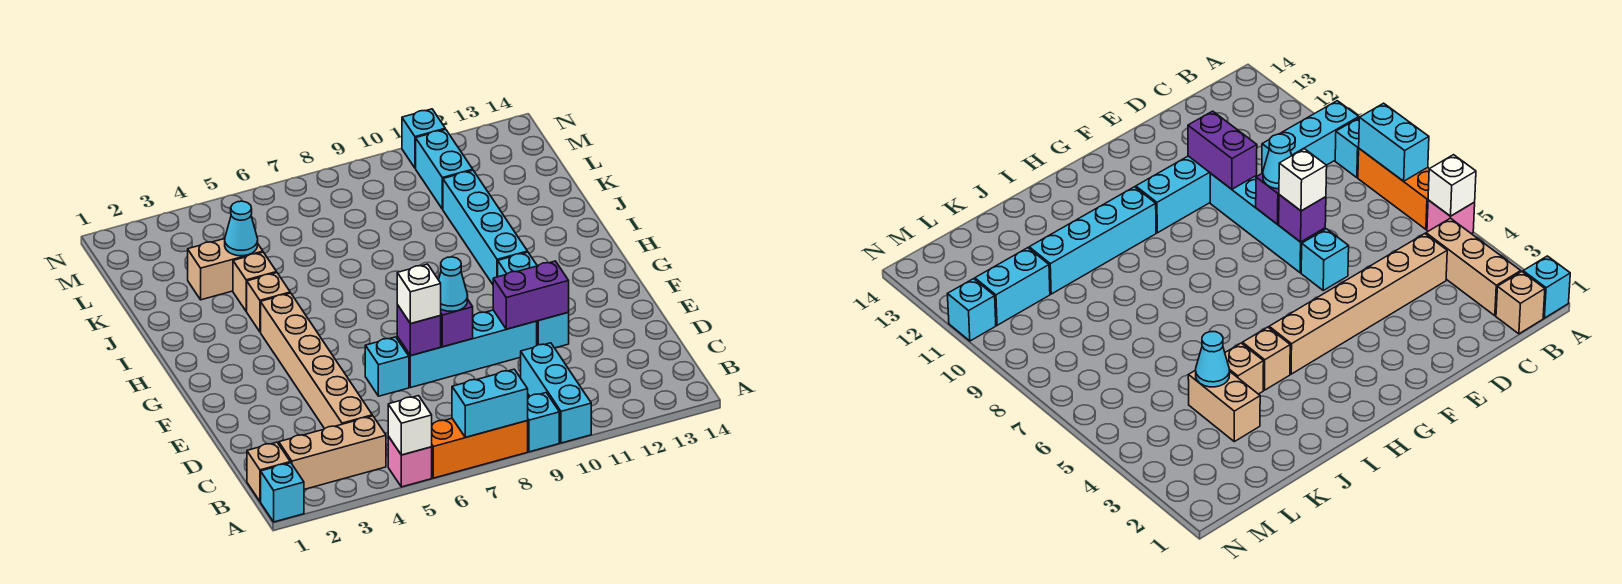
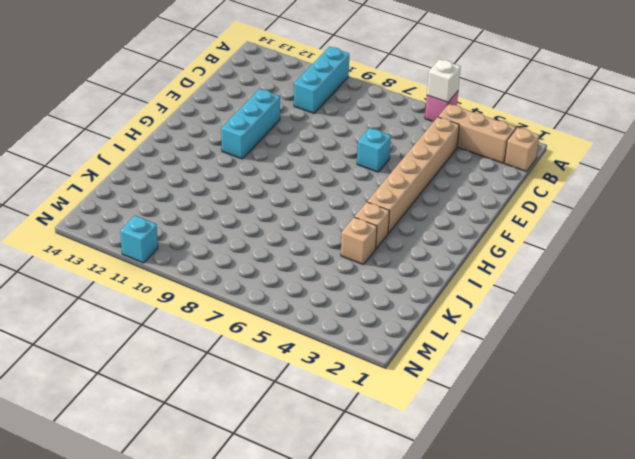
none -> cyan brick A1 level 1
none -> orange brick A6:A8 level 1
none -> cyan brick A9 level 1

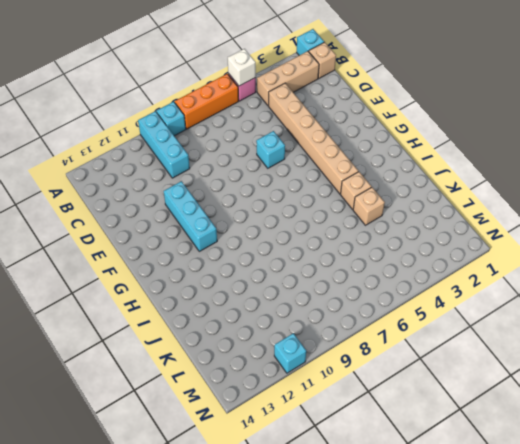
none -> cyan brick E7:E10 level 1
none -> cyan brick H11:K11 level 1
none -> tan brick K3:K4 level 1

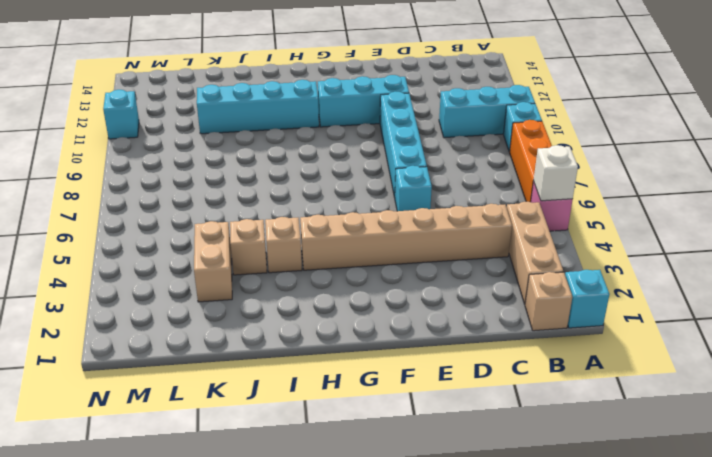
none -> cyan brick L11:M11 level 1
none -> cyan brick A7:A8 level 2
none -> purple brick E7 level 2

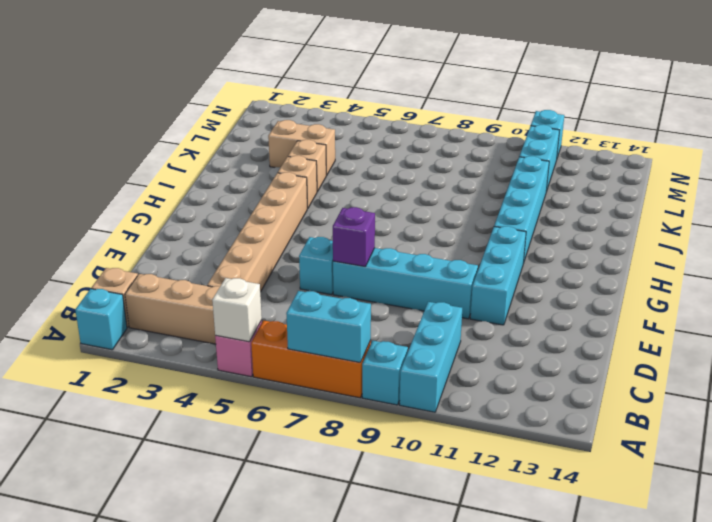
none -> purple brick E8 level 2
none -> purple brick E10:E11 level 2
none -> cyan cone K4 level 2

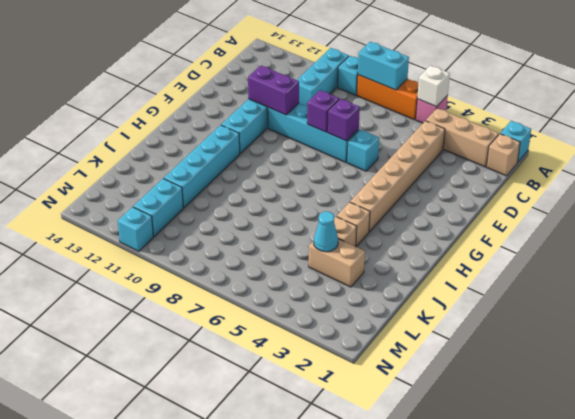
none -> white brick E7 level 3
none -> cyan cone E8 level 3

